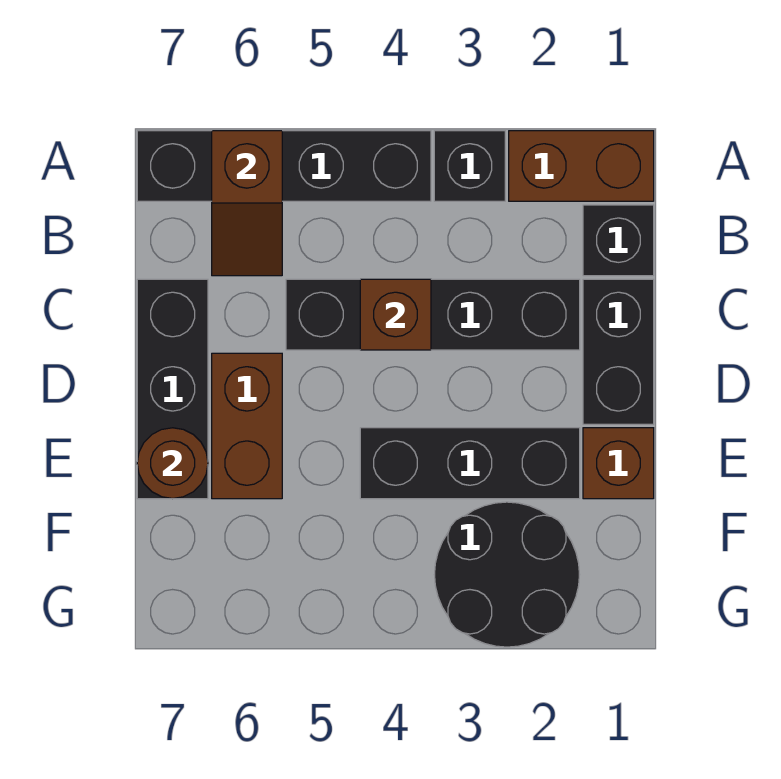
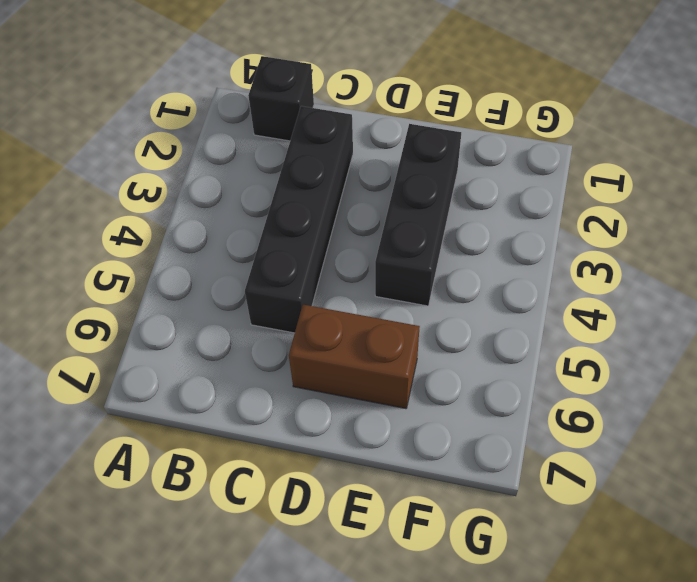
none -> brown brick A1:A2 level 1
none -> black brick A3 level 1
none -> black brick A4:A7 level 1

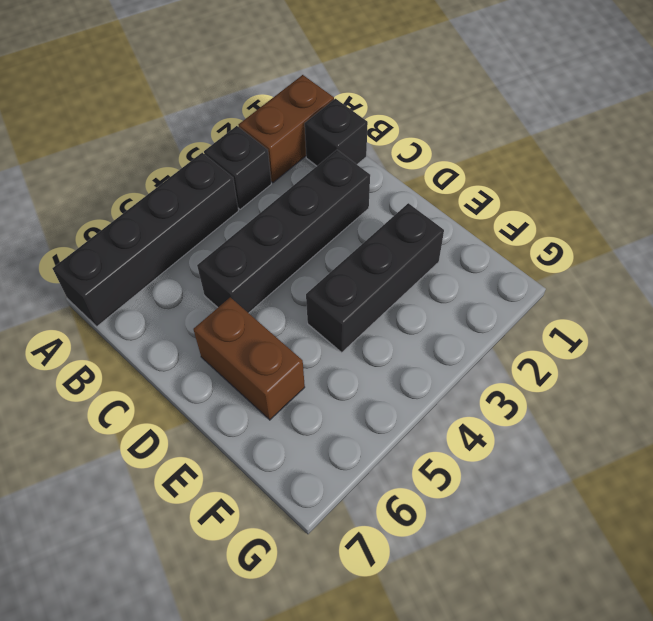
none -> black brick C1:D1 level 1
none -> black brick C7:E7 level 1
none -> brown brick E1 level 1

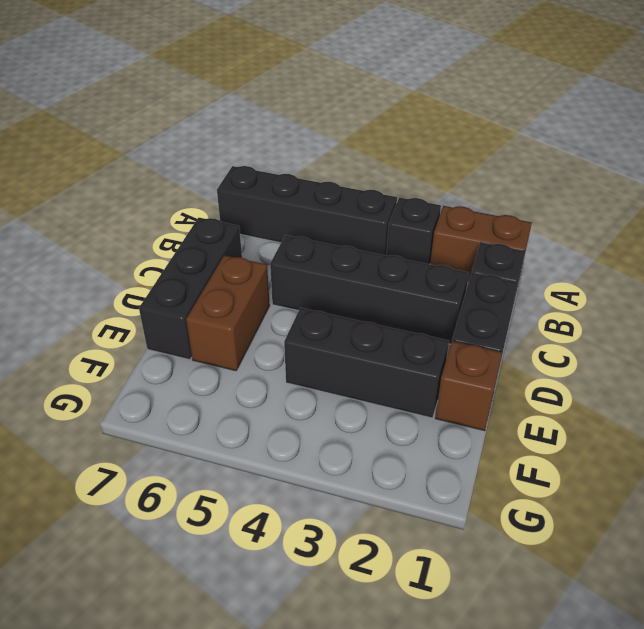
none -> black round brick F2:G3 level 1
none -> brown slope A6:B6 level 2 top A
none -> brown brick C4 level 2

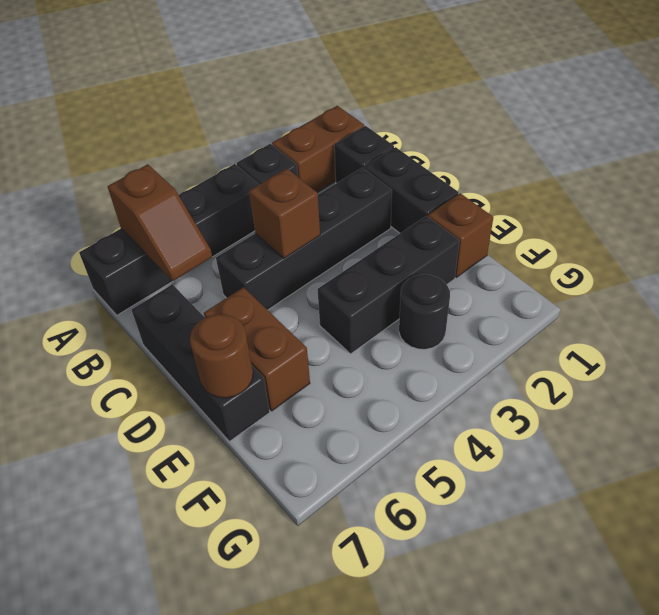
black round brick F3 level 1 -> black round brick F2:G3 level 1

